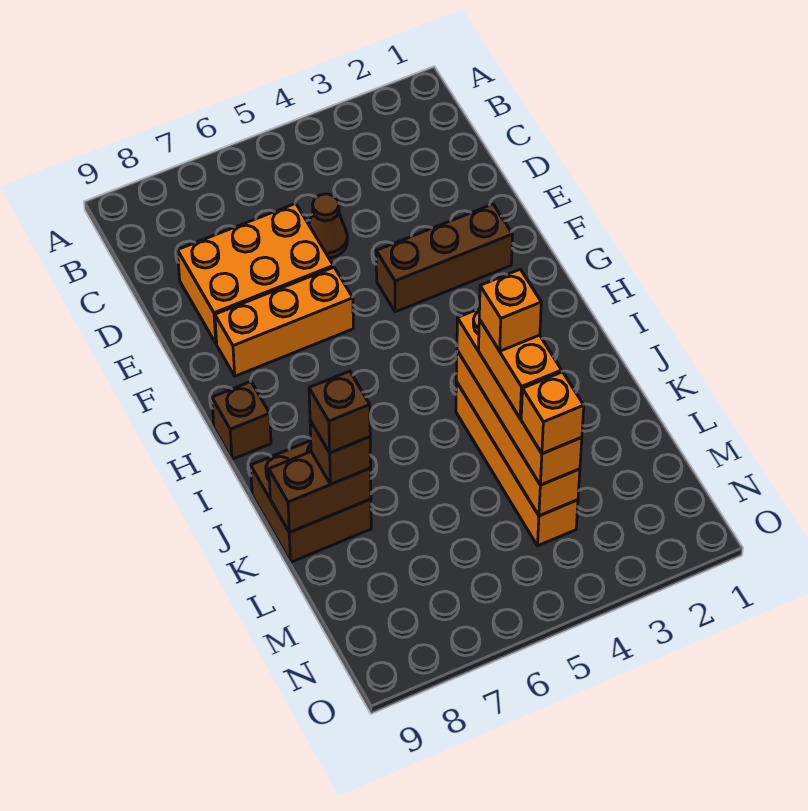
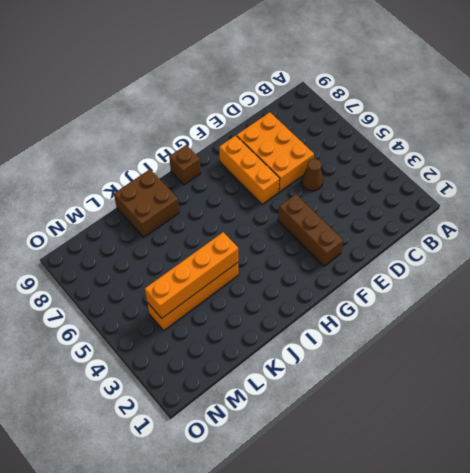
none -> brown brick K8:K9 level 2
none -> orange brick J4:M4 level 3
none -> brown brick K8 level 3

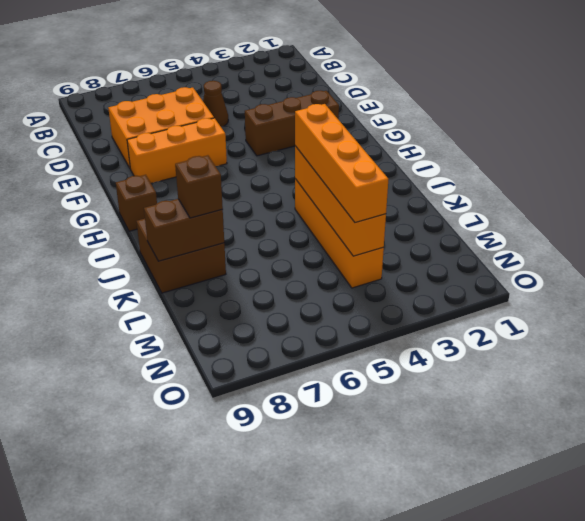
none -> orange brick K4:L4 level 4
none -> brown brick K8 level 4
none -> orange brick M4 level 4

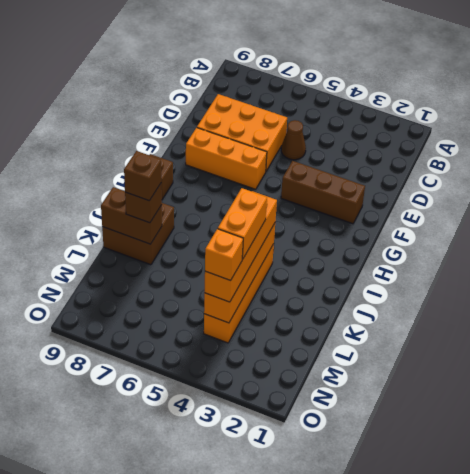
none -> orange brick K4 level 5

